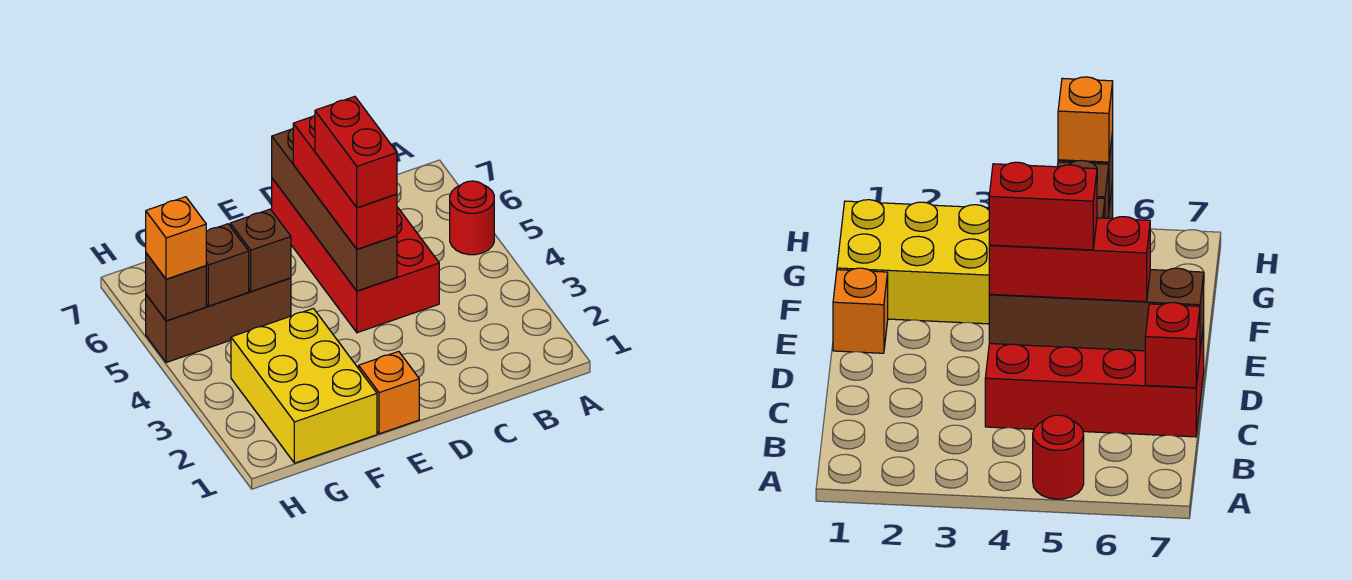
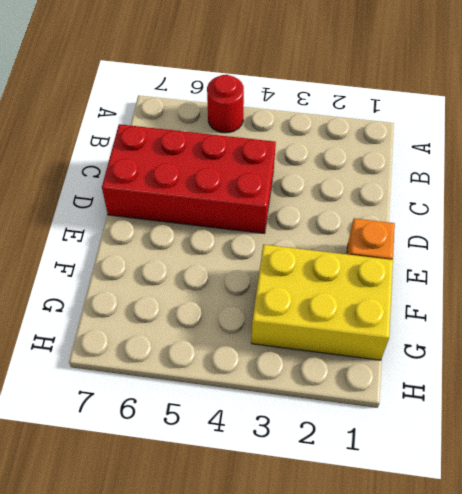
none -> brown brick F5:H5 level 1
none -> red brick C7 level 2
none -> brown brick D4:D7 level 2

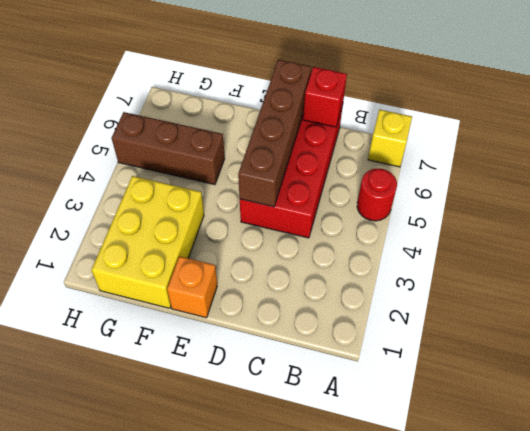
yellow brick A7 level 1 -> none
none -> brown brick F5 level 2
none -> brown brick G5 level 2
none -> brown brick H5 level 2

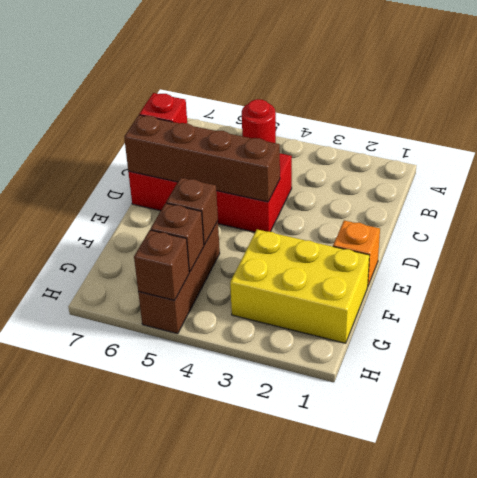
none -> red brick D4:D6 level 3
none -> orange brick H5 level 3
none -> red brick D4:D5 level 4

